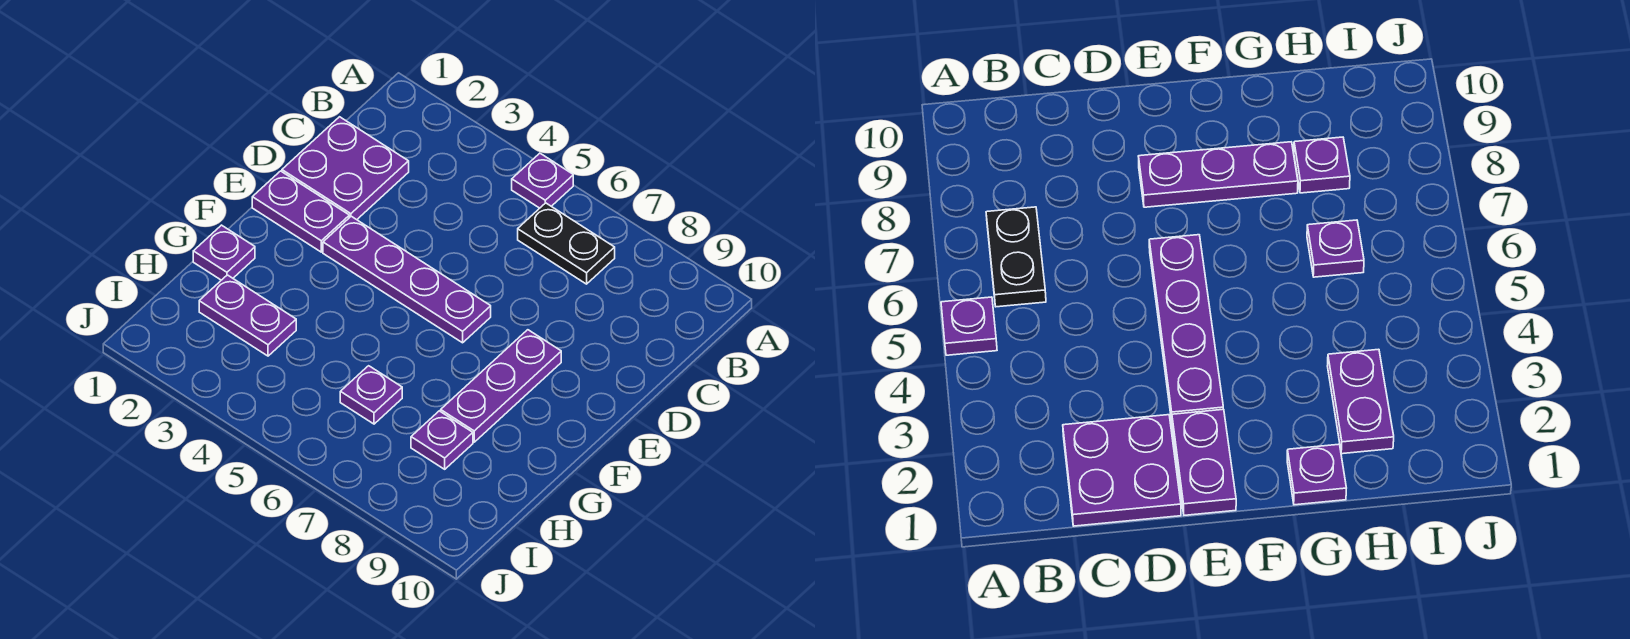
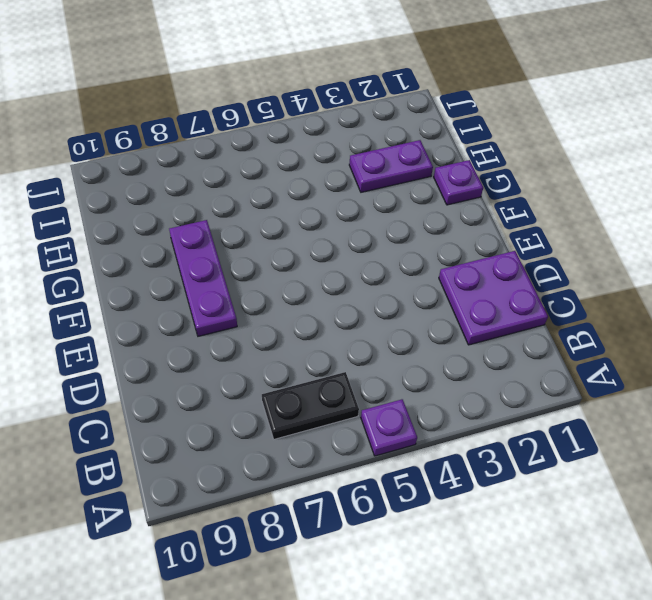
none -> purple plate E1:E2 level 1
none -> purple plate E3:E6 level 1

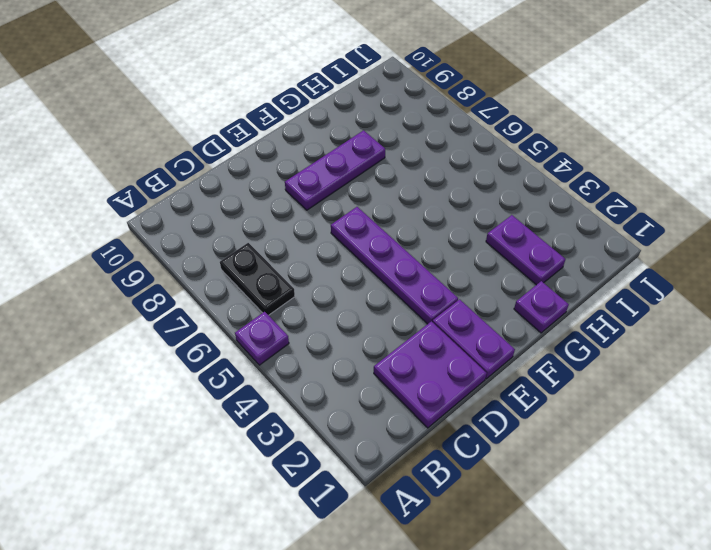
none -> purple plate H6 level 1
none -> purple plate H8 level 1

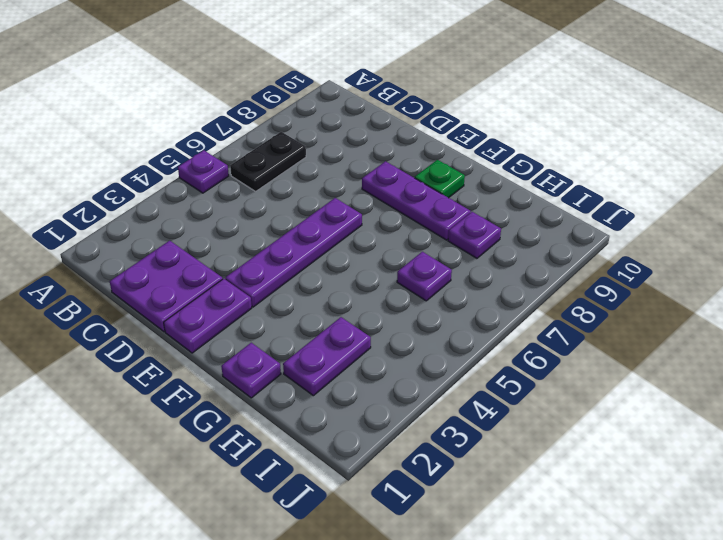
green plate F9 level 1 -> none

